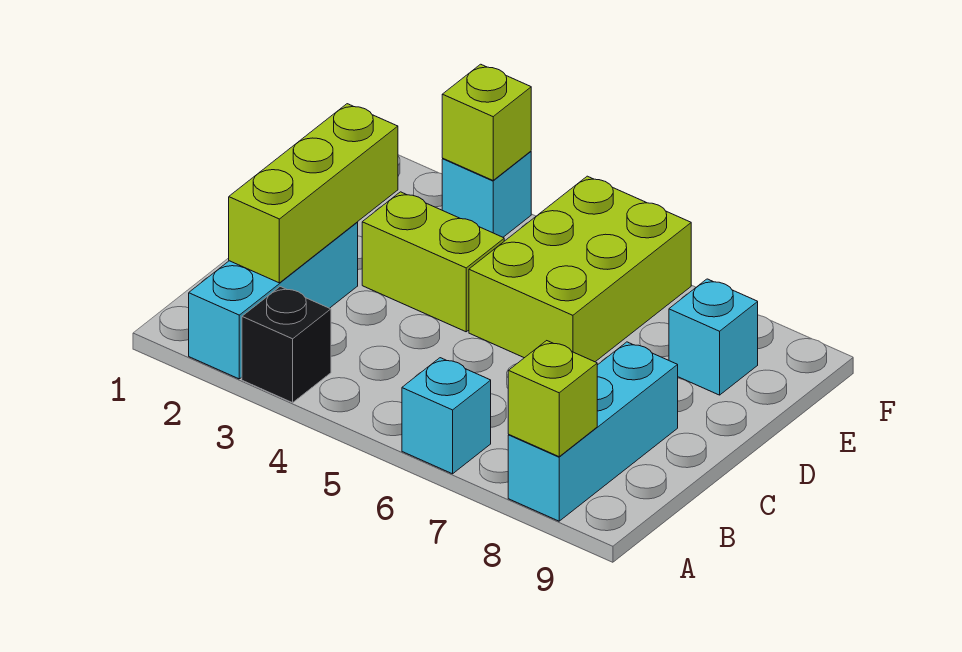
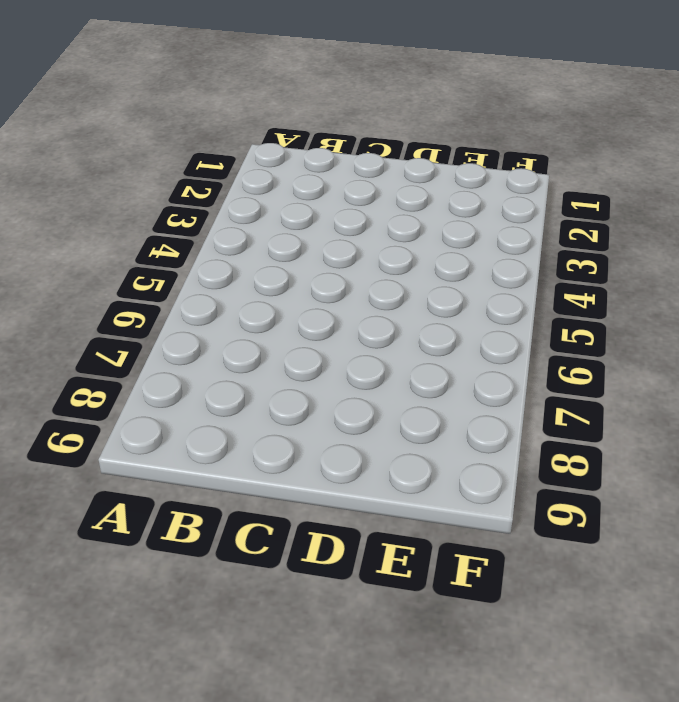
none -> cyan brick A2:C2 level 1
none -> black brick A3 level 1

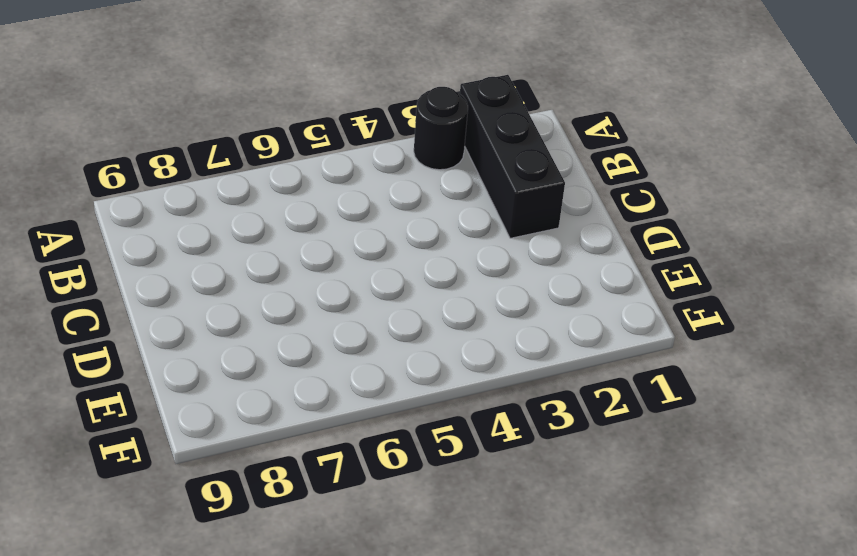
black brick A2:C2 level 1 -> cyan brick A2:C2 level 1
black round brick A3 level 1 -> black brick A3 level 1
none -> cyan brick A6 level 1
none -> cyan brick A8:C8 level 1

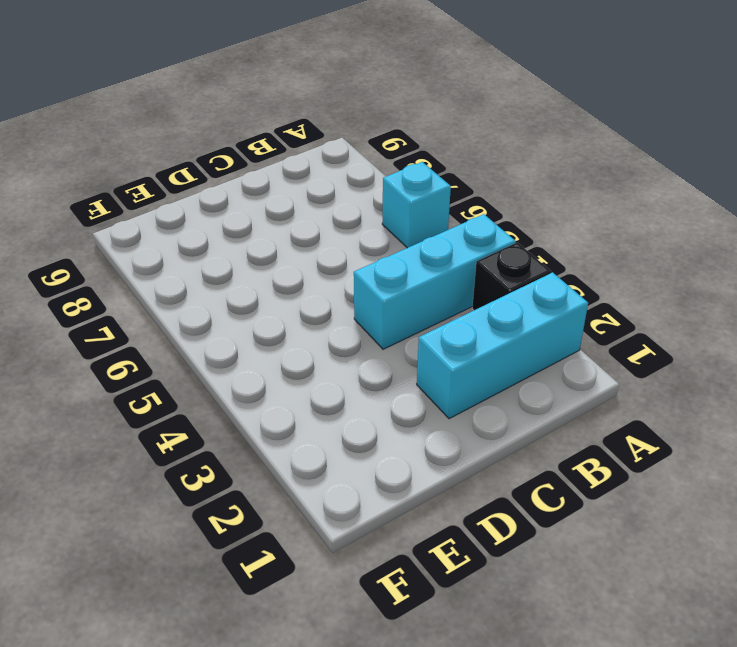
cyan brick A4:C4 level 1 -> cyan brick A8:C8 level 1
none -> lime brick D3:D4 level 1
none -> lime brick D5:F6 level 1

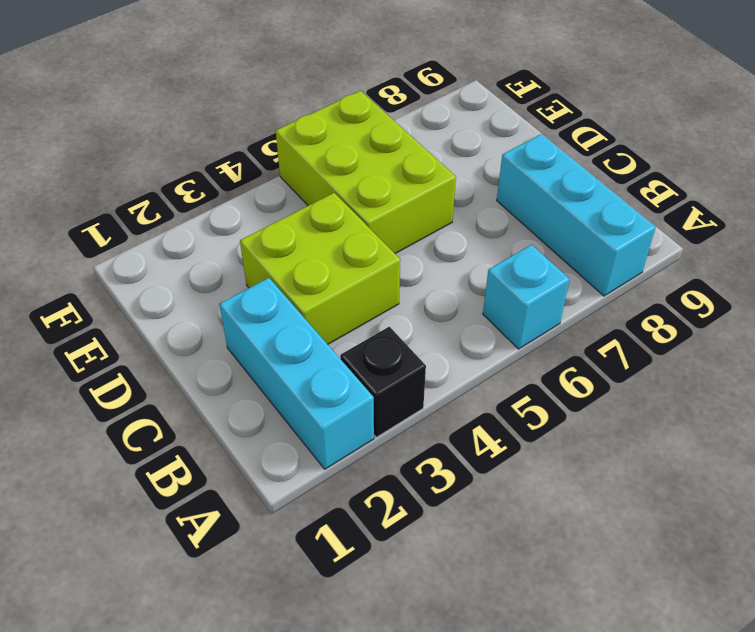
lime brick C3:D4 level 1 -> lime brick D3:D4 level 1
none -> cyan brick E8 level 1
none -> cyan brick F3 level 1

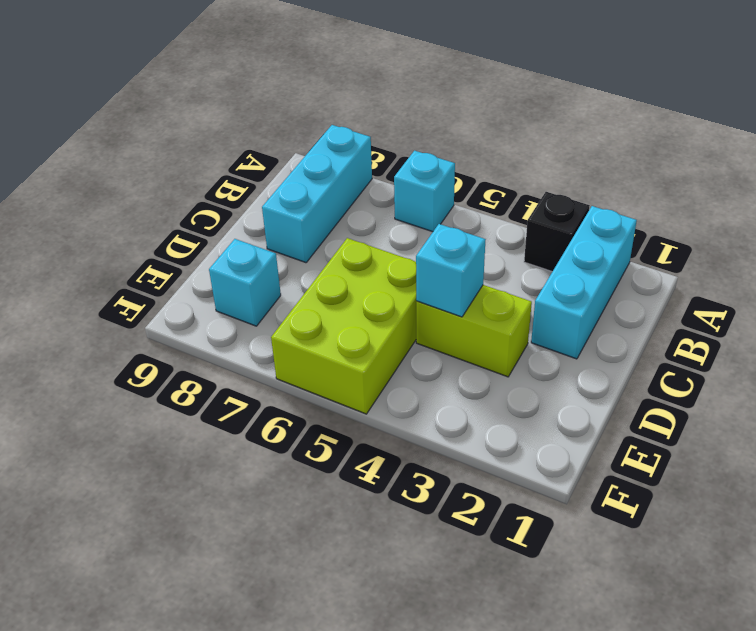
cyan brick D4 level 2 -> cyan brick F3 level 1
none -> lime brick A8 level 2
none -> lime brick B2:D2 level 2

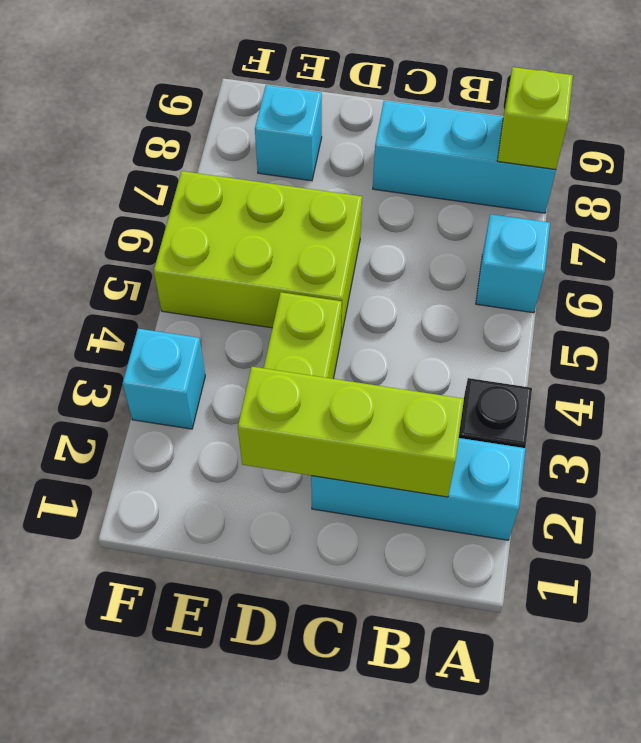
none -> lime brick F3 level 2

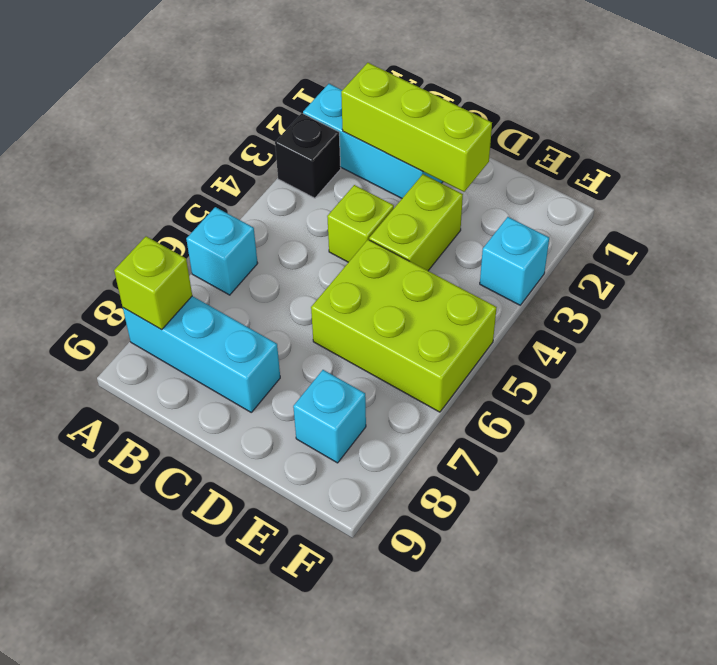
lime brick C4 level 1 -> lime brick F3 level 2

